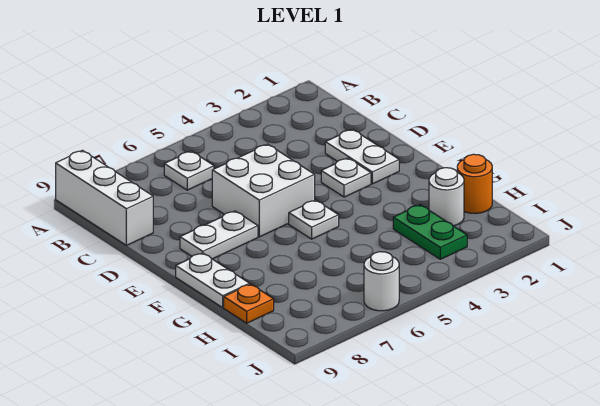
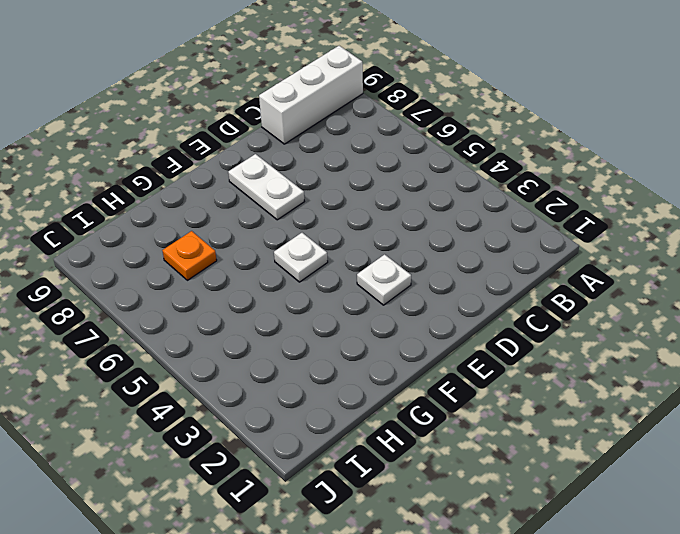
orange plate H7 level 1 -> orange plate H9 level 1
none -> white plate B6 level 1
none -> white plate D2:E2 level 1
none -> white brick D5:E6 level 1

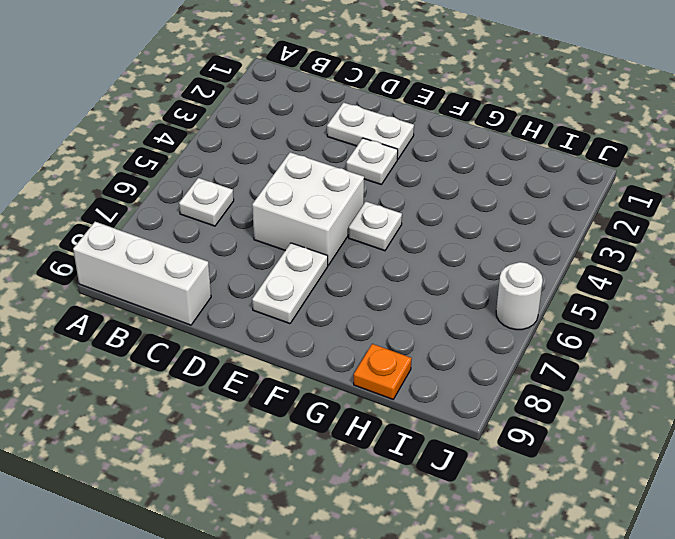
none -> white plate F9:G9 level 1
none -> orange round brick H1 level 1
none -> white round brick H2 level 1

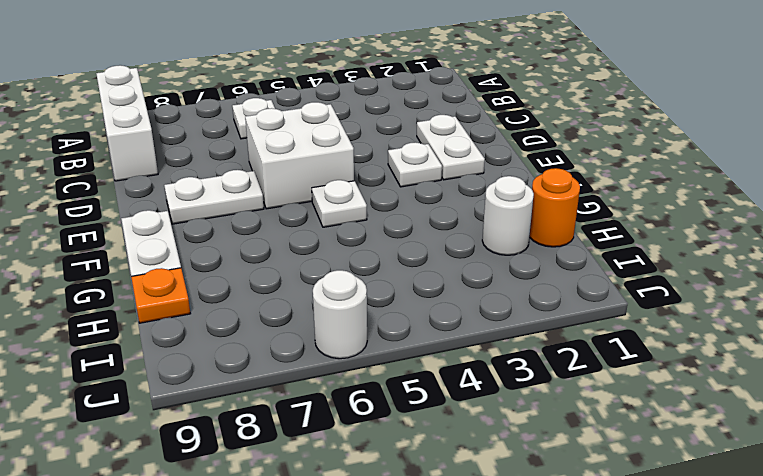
none -> green plate H3:I3 level 1

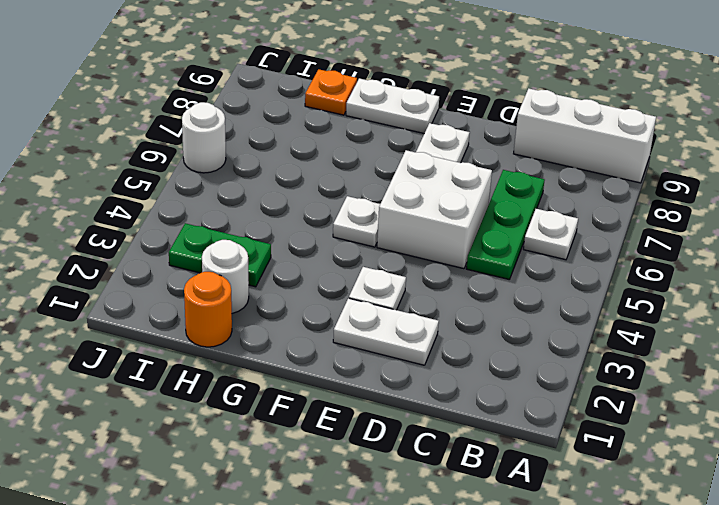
green plate C5:C7 level 1 -> none

